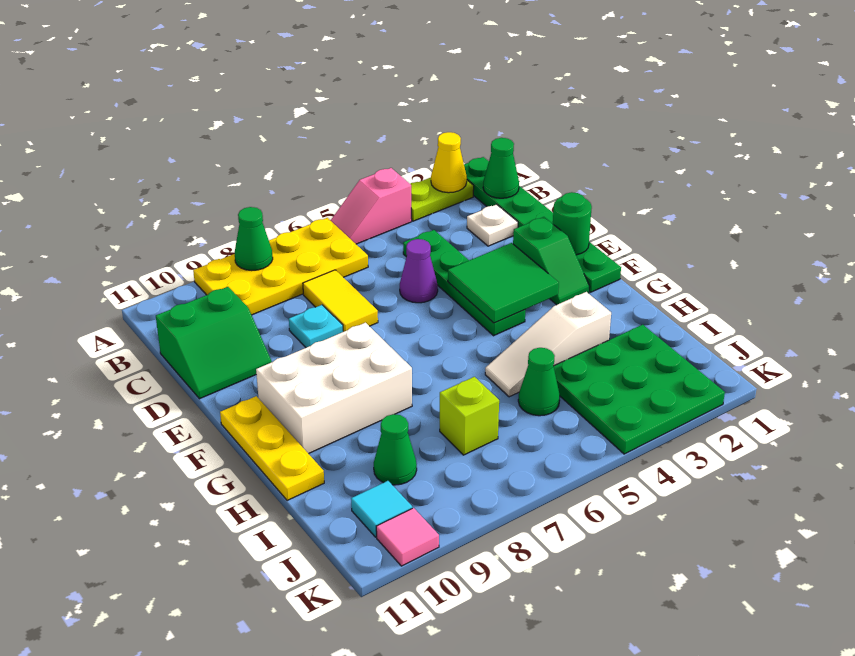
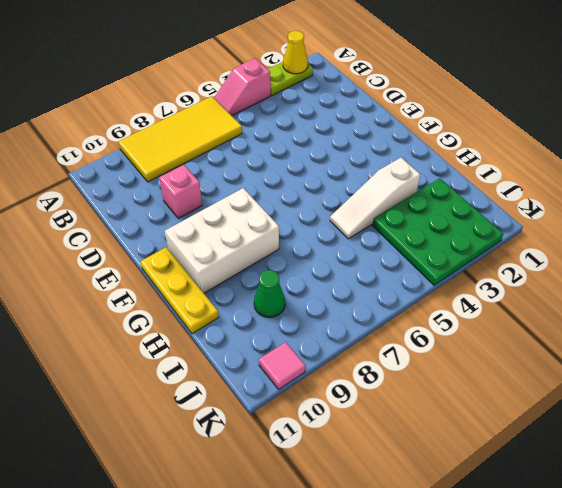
yellow tile A6:B9 level 1 -> yellow plate A6:B9 level 1
pink brick D9 level 1 -> none
none -> green plate A1:F1 level 1
none -> white plate C2 level 1
none -> green plate C4:F4 level 1

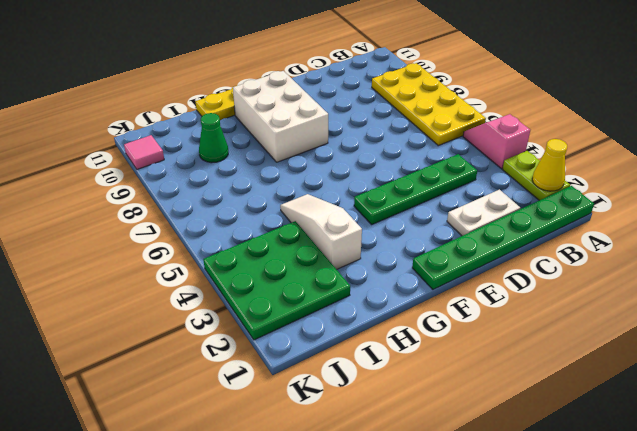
white plate C2:D2 level 1 -> white plate C2 level 1
none -> yellow tile C7:D7 level 1
none -> green slope C10:D11 level 1 top C
none -> purple cone D5 level 1

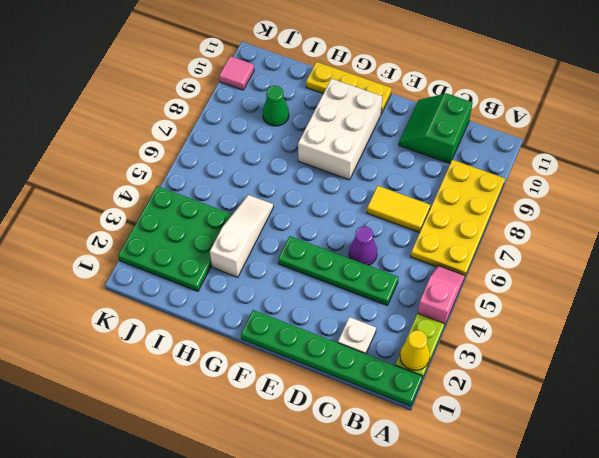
none -> cyan plate D8 level 1
none -> green slope E2:F2 level 1 top E
none -> green cone I5 level 1

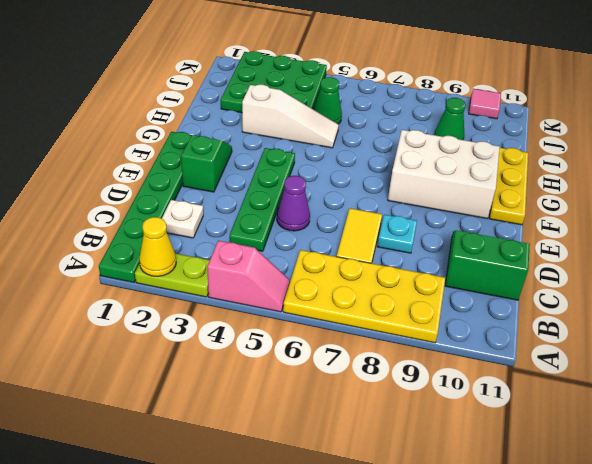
none -> lime brick I7 level 1
none -> cyan tile J10 level 1
none -> green cone A8 level 2

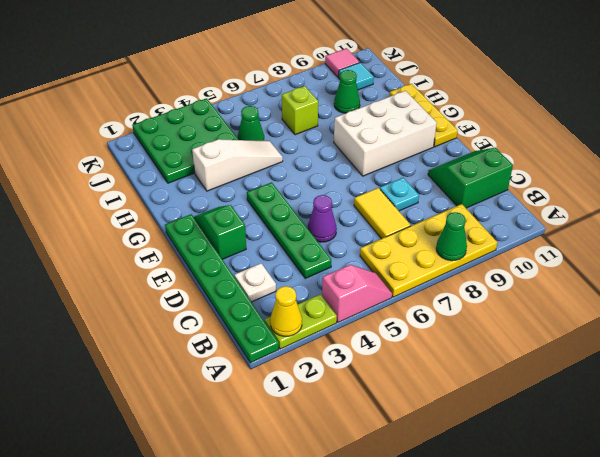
none -> green cone B1 level 2
none -> green round brick E1 level 2
none -> green tile E3:F4 level 2

